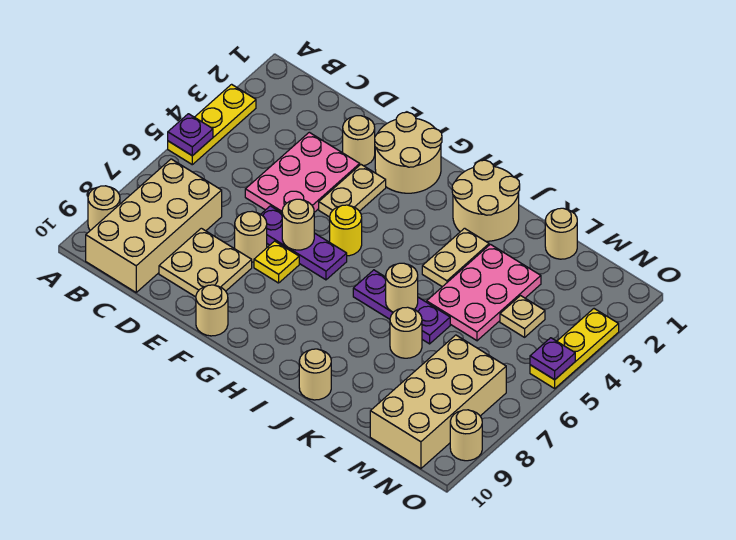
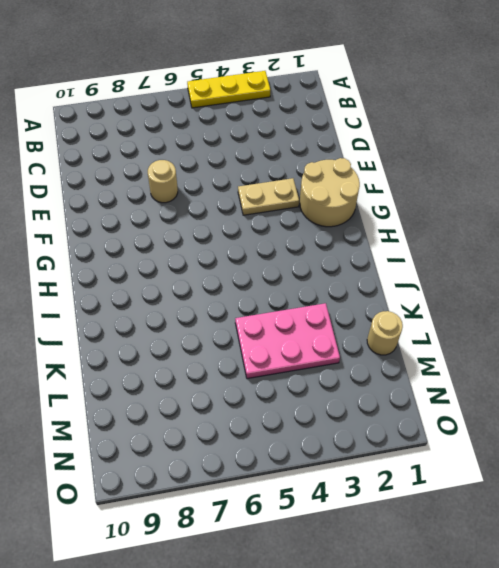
none -> tan round brick A9 level 1
none -> tan brick B7:C10 level 1
none -> pink plate D3:E5 level 1

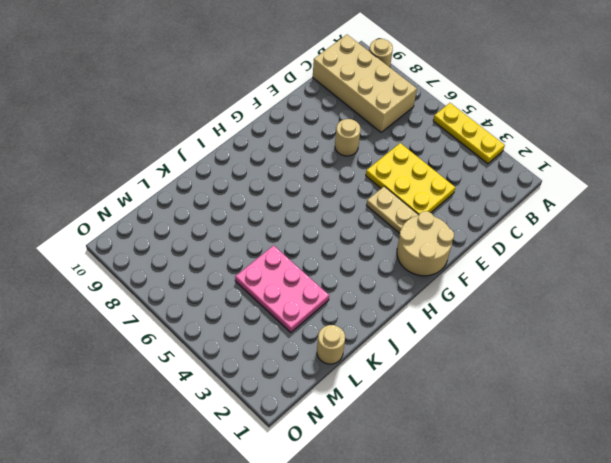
yellow plate D3:E5 level 1 -> pink plate D3:E5 level 1
none -> tan plate D8:E9 level 1
none -> tan round brick E2 level 1
none -> purple plate E6:G6 level 1

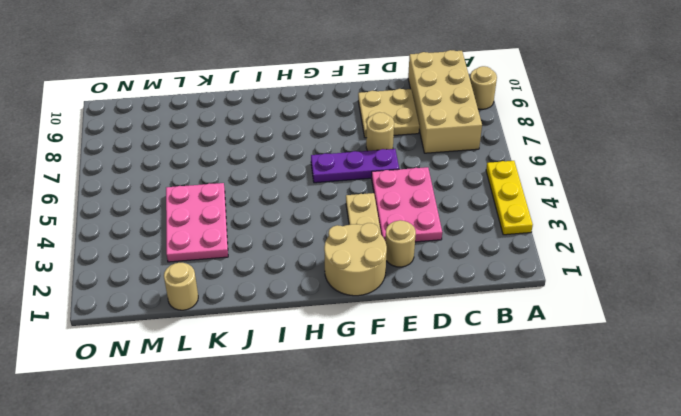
none -> yellow plate F7 level 1
none -> tan round brick F10 level 1
none -> yellow round brick G5 level 1

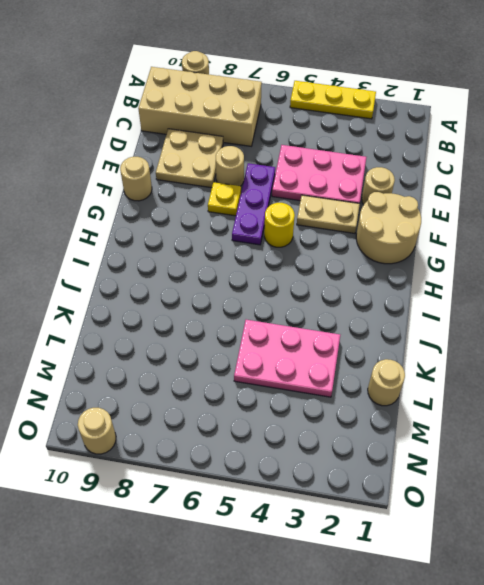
none -> tan round brick I1:J2 level 1
none -> purple plate I6:K6 level 1
none -> tan plate J3:J4 level 1

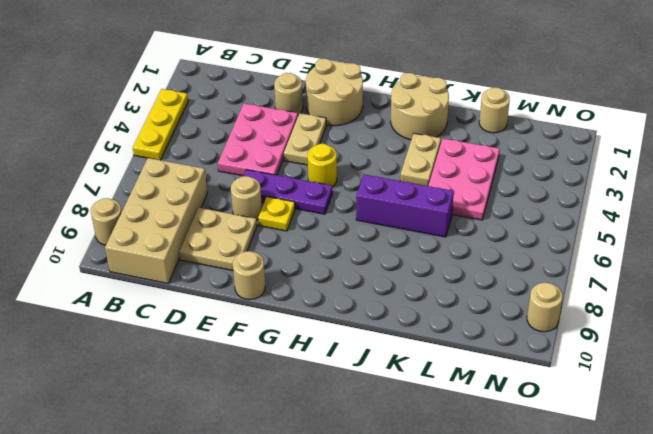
purple brick I6:K6 level 1 -> purple plate I6:K6 level 1
none -> tan round brick J10 level 1
none -> tan round brick K7 level 1
none -> tan plate M4 level 1

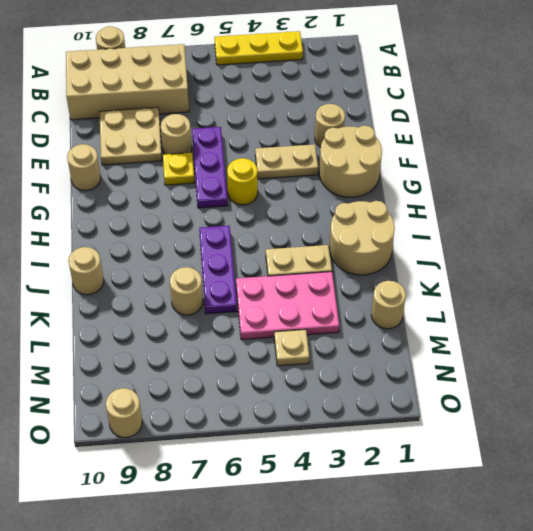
none -> pink plate D3:E5 level 1
none -> tan brick M7:N10 level 1
none -> yellow plate O3:O5 level 1

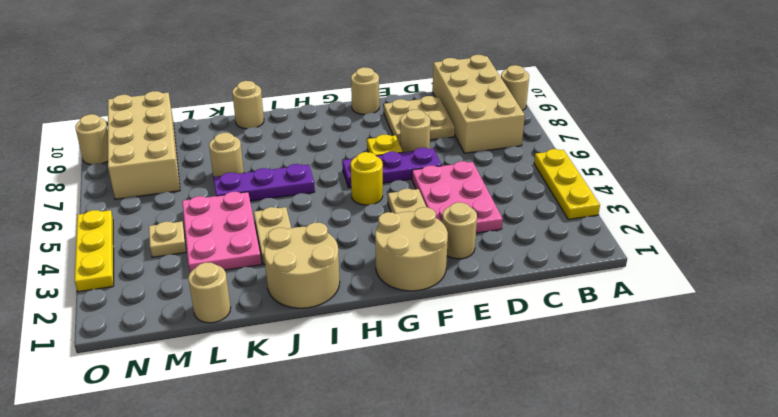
none -> purple plate A5 level 2
none -> tan round brick F6 level 2
none -> tan round brick J6 level 2

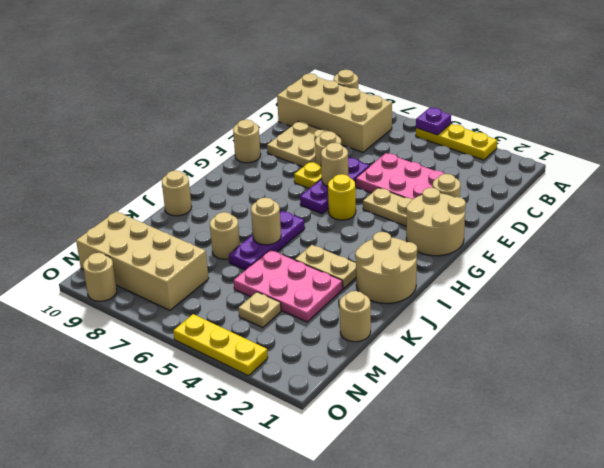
none -> purple plate O5 level 2

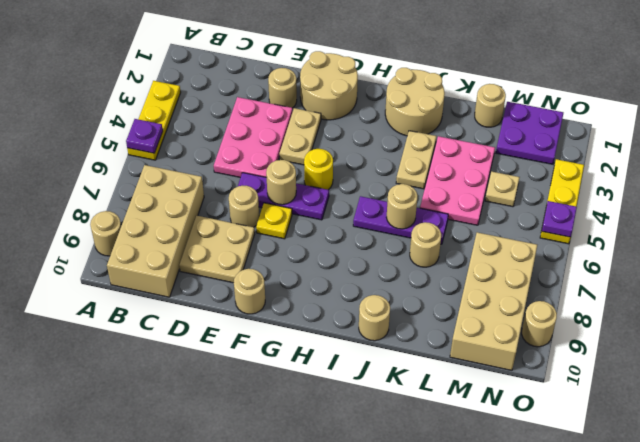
purple plate M1:N2 level 1 -> none

